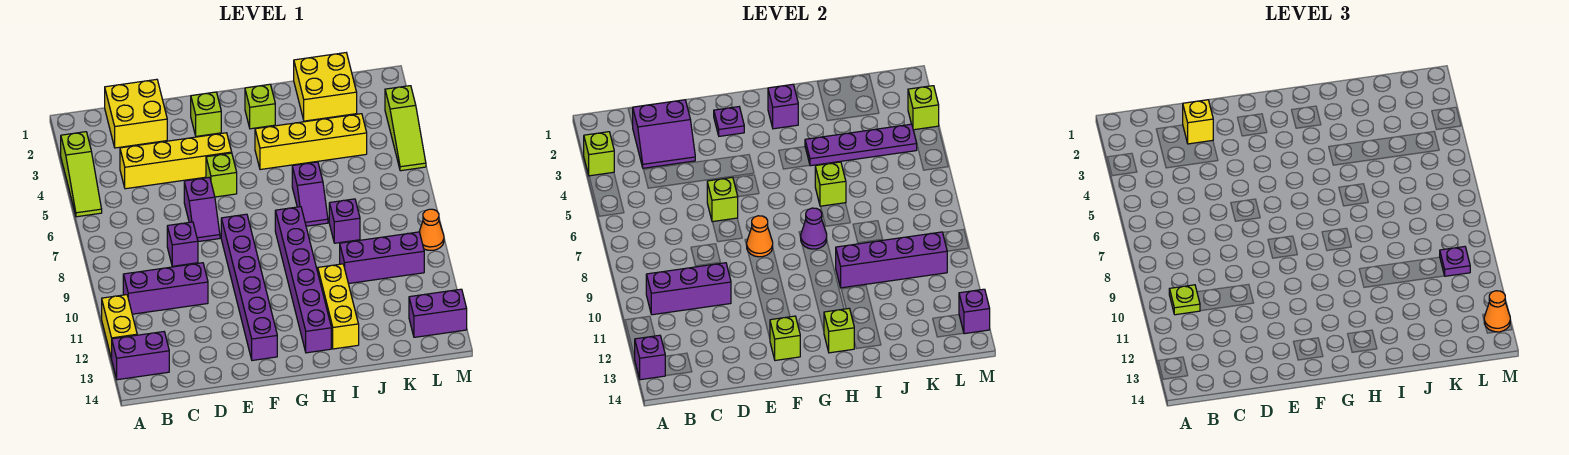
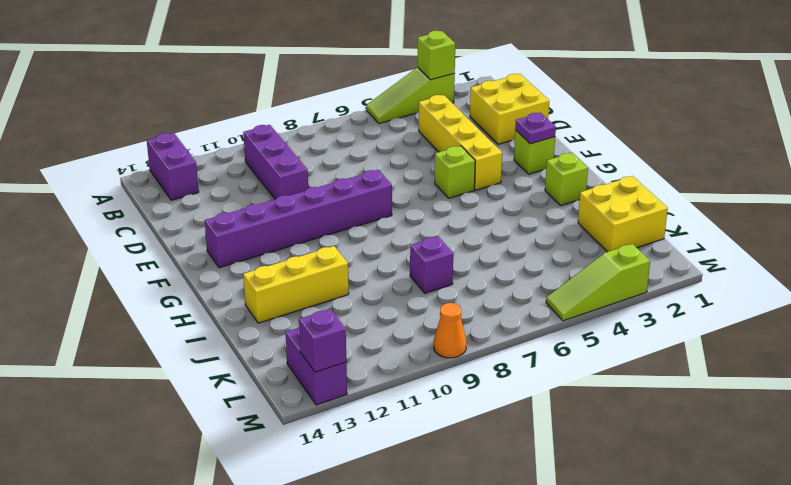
none -> yellow brick A11:A12 level 1
none -> purple brick D8 level 1
none -> purple slope E6:E7 level 1 top 6
none -> yellow brick H4:K4 level 1

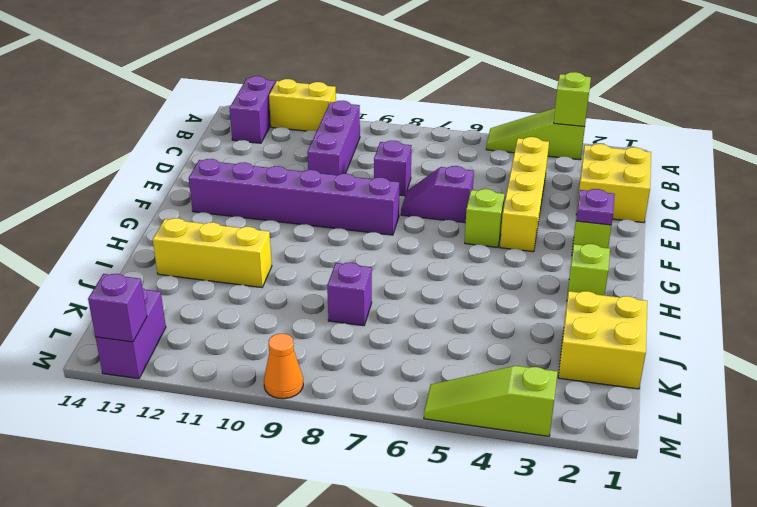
none -> yellow brick H4:K4 level 1
none -> purple brick H8:H13 level 1
none -> purple slope I6:I7 level 1 top 6
none -> purple brick J10:L10 level 1

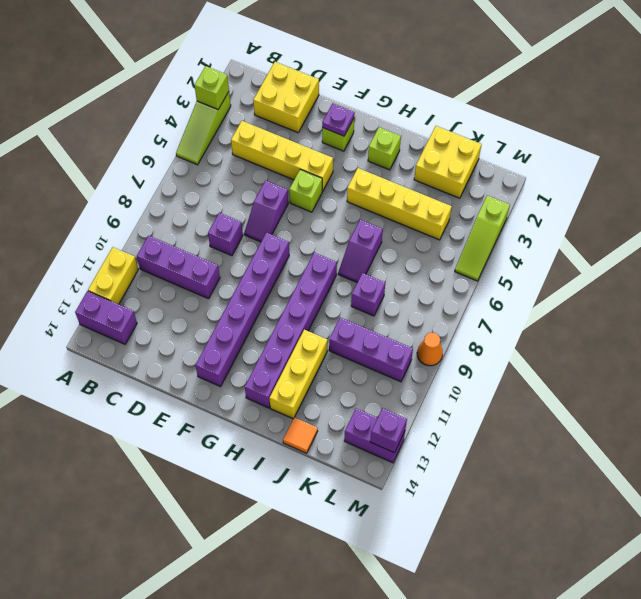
orange tile J14 level 1 -> none
none -> purple brick A13 level 2
none -> purple brick B10:D10 level 2
none -> purple slope C2:D3 level 2 top 2
none -> lime brick E6 level 2

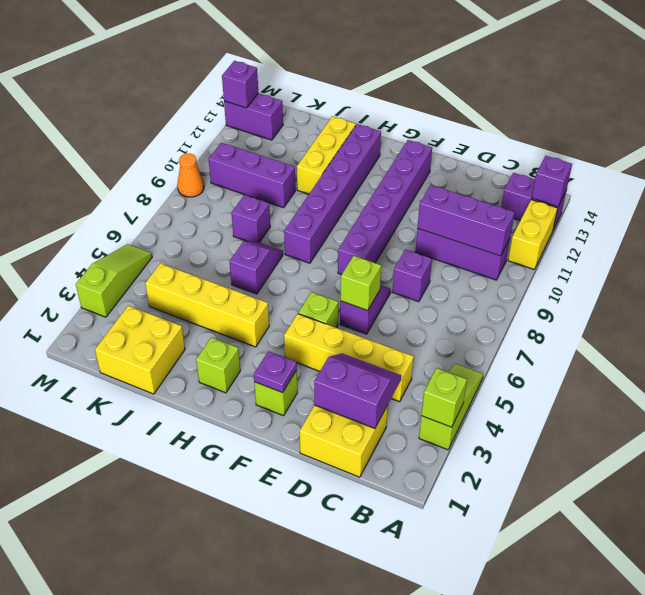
none -> orange cone F8 level 2
none -> lime brick F13 level 2
none -> purple brick H2 level 2
none -> purple cone H8 level 2

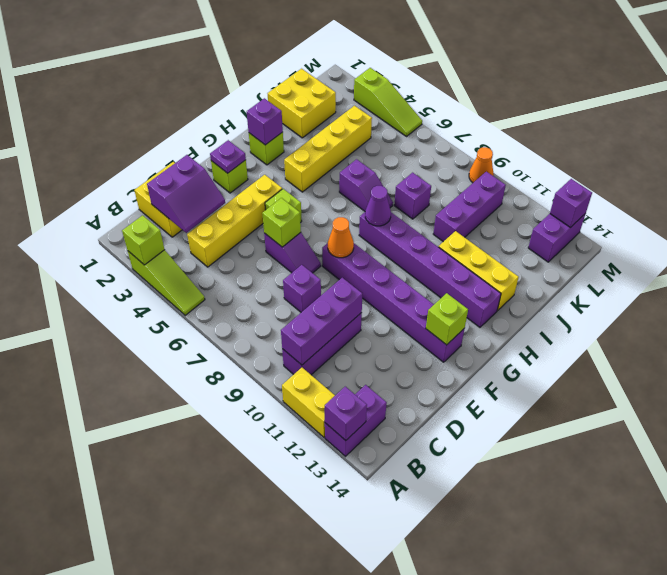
none -> lime brick H13 level 2
none -> purple plate I4:L4 level 2
none -> lime brick I6 level 2
none -> purple brick I10:L10 level 2

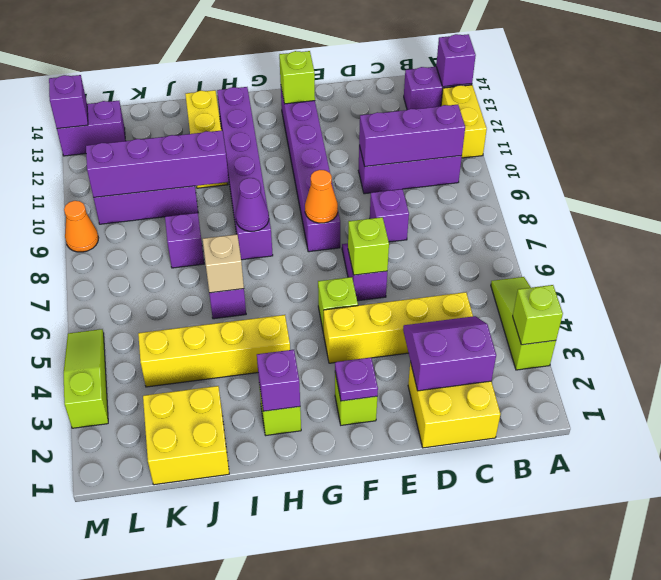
tan brick I6 level 2 -> lime brick I6 level 2
none -> lime brick H13 level 2
none -> purple plate I4:L4 level 2
none -> lime brick M3 level 2
none -> lime plate B10 level 3

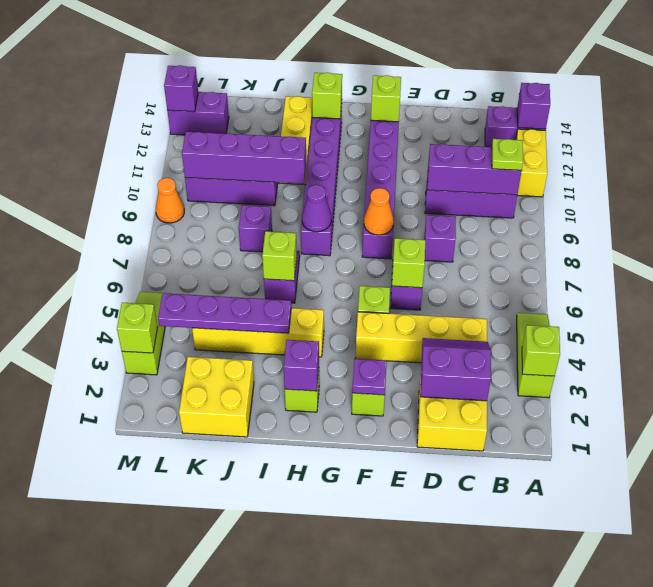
none -> yellow brick D2 level 3
none -> purple plate L10 level 3
none -> orange cone M13 level 3

